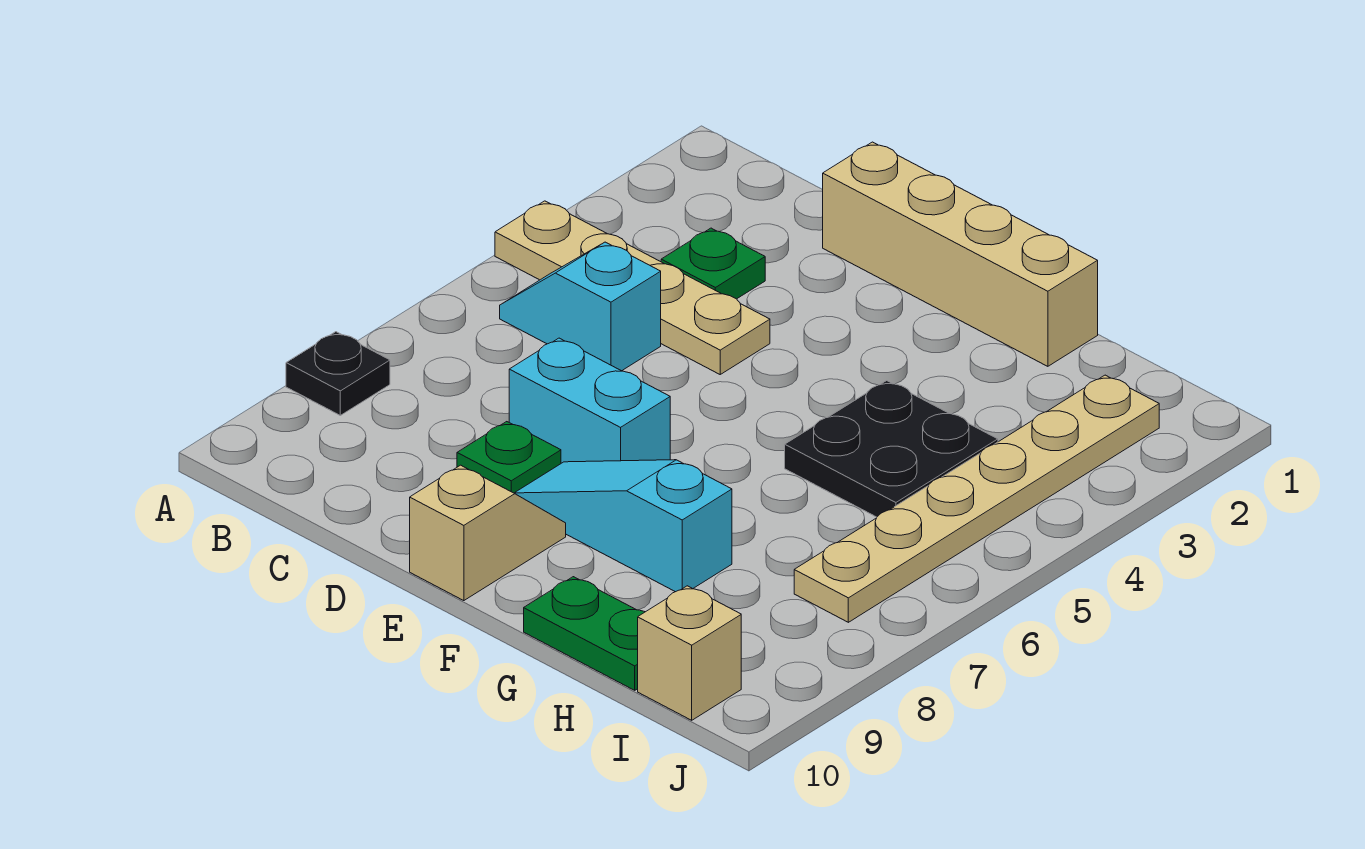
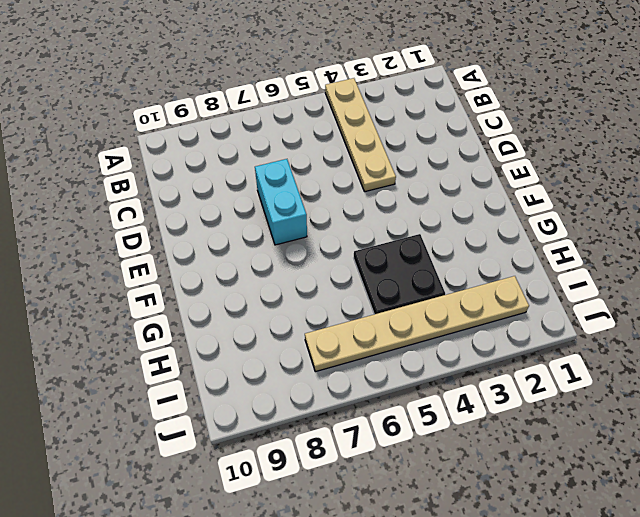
none -> black plate A8 level 1
none -> cyan slope B5:C5 level 1 top C
none -> green plate C3 level 1

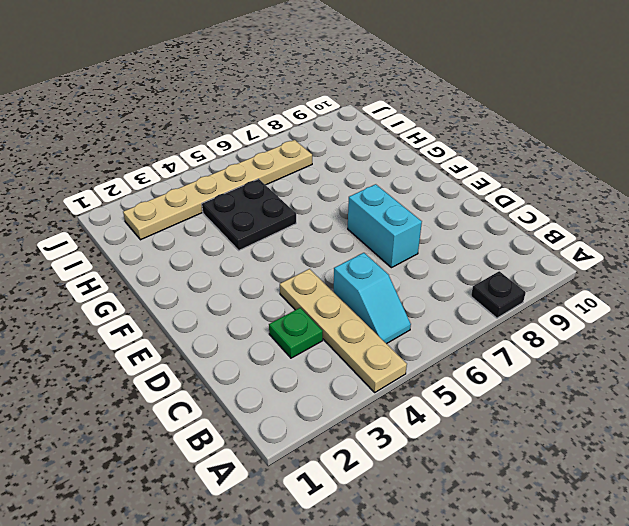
none -> tan brick D1:G1 level 1
none -> green plate D8 level 1
none -> cyan slope E8:G8 level 1 top G

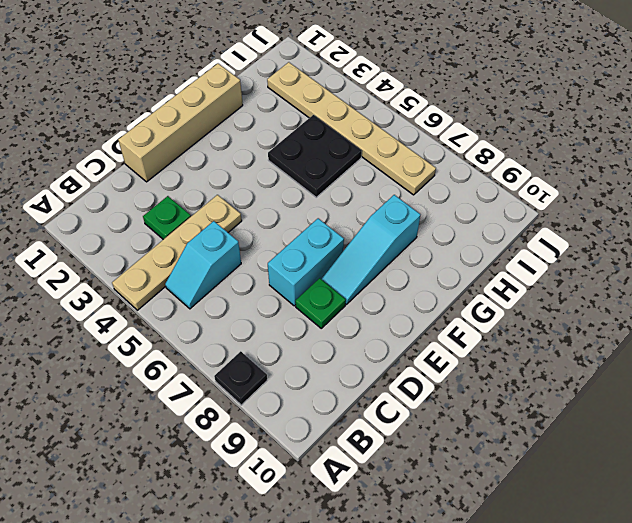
none -> tan slope E9:E10 level 1 top 10
none -> green plate G10:H10 level 1
none -> tan brick I10 level 1

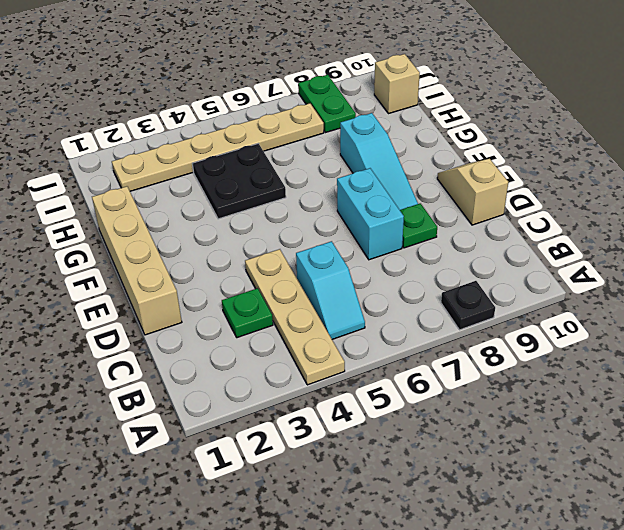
tan slope D10:E10 level 1 top D -> tan slope E9:E10 level 1 top 10
green plate I8:J8 level 1 -> green plate G10:H10 level 1

